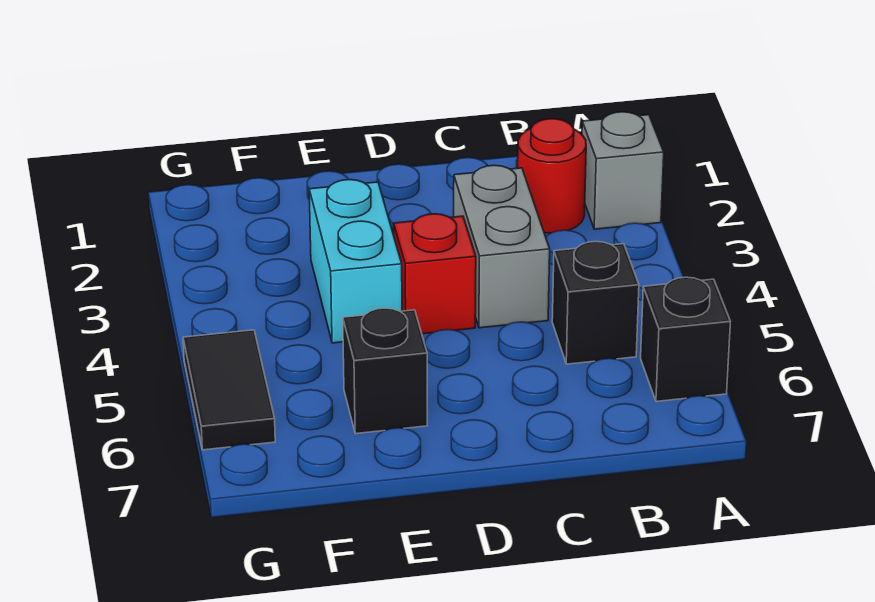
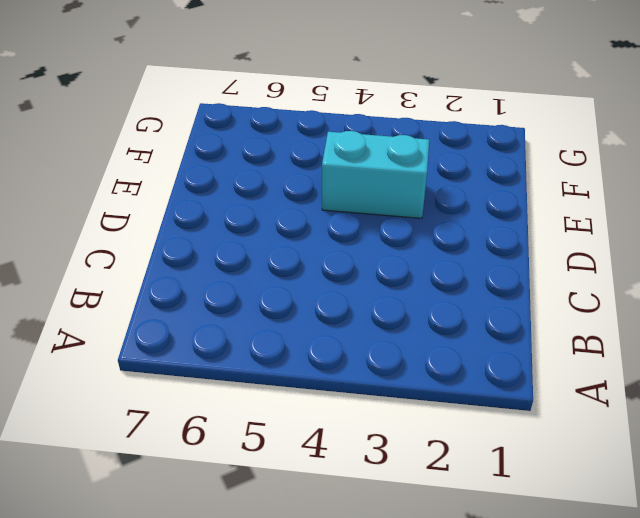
none -> grey brick A2 level 1
none -> black brick A6 level 1

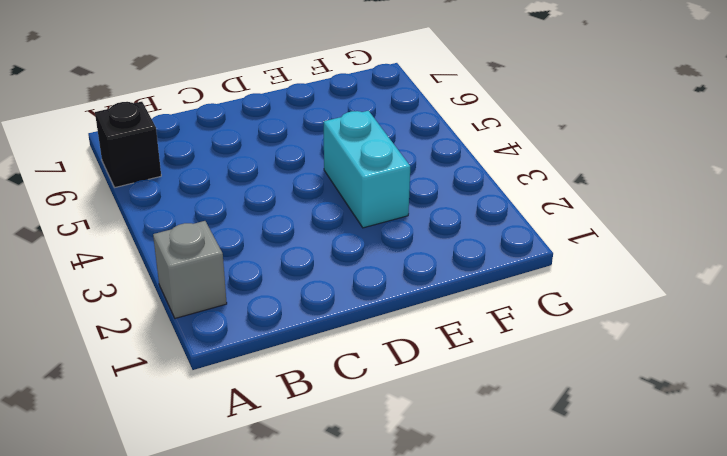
none -> red round brick B2 level 1
none -> black brick B5 level 1

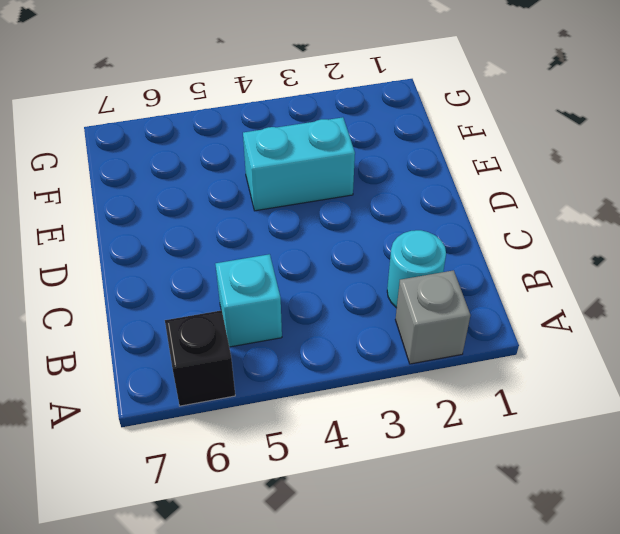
cyan round brick B2 level 1 -> red round brick B2 level 1
cyan brick B5 level 1 -> black brick B5 level 1
none -> grey brick C3:C4 level 1
none -> red brick D4 level 1

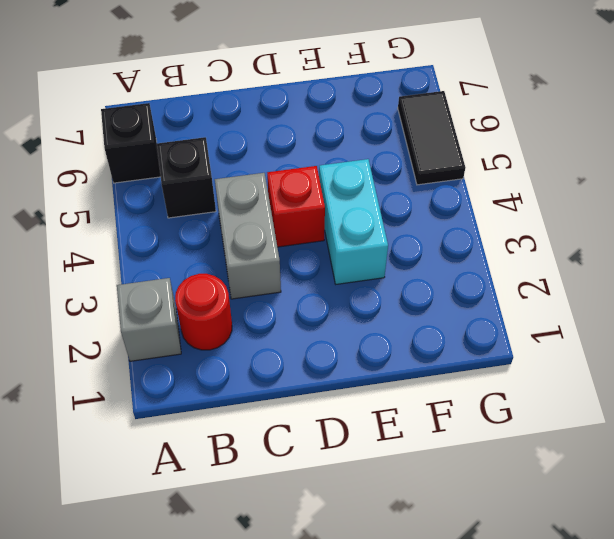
none -> black brick E6 level 1

